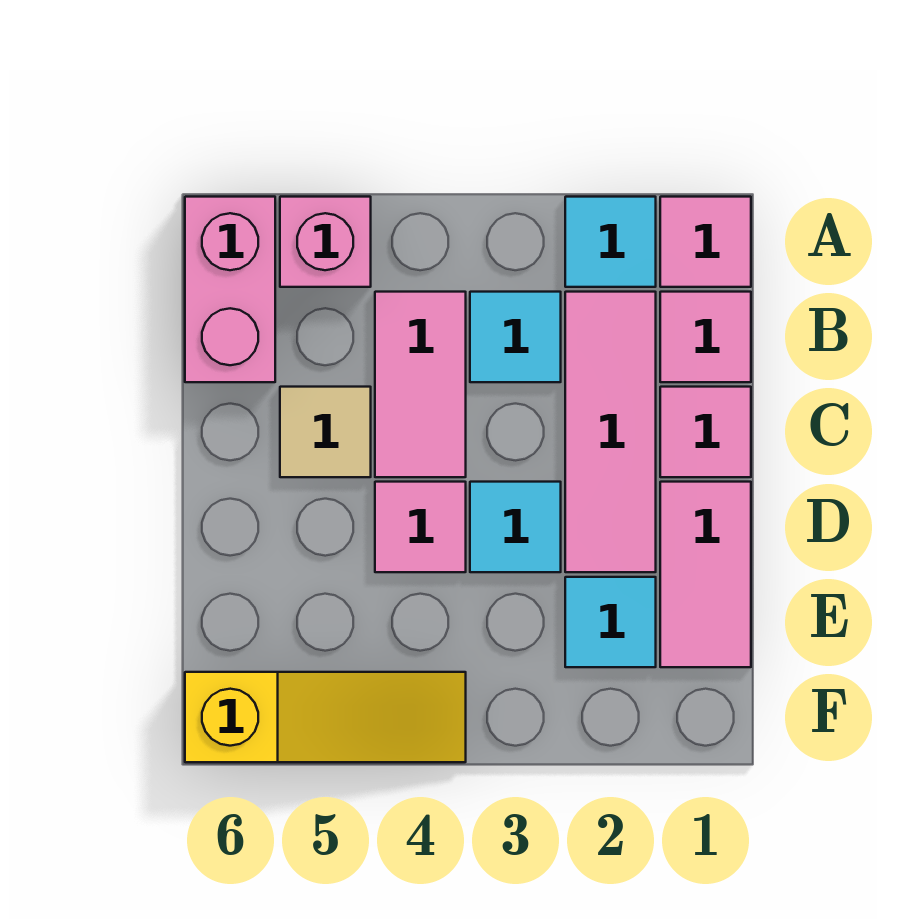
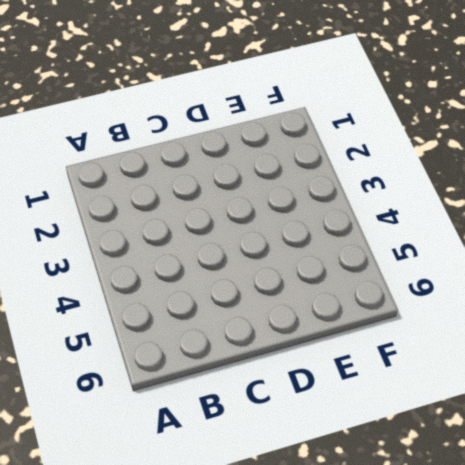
none -> pink tile A1 level 1
none -> cyan tile A2 level 1
none -> pink brick A5 level 1

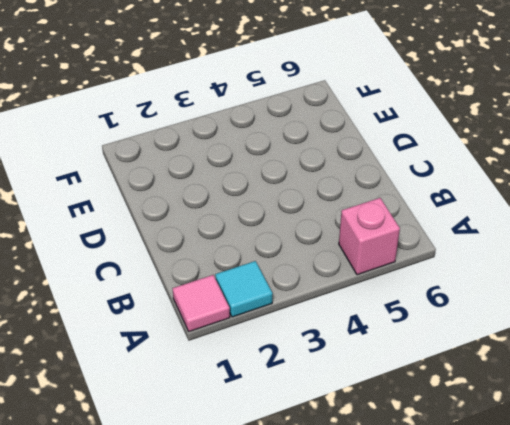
none -> pink brick A6:B6 level 1
none -> pink tile B1 level 1
none -> pink tile B2:D2 level 1

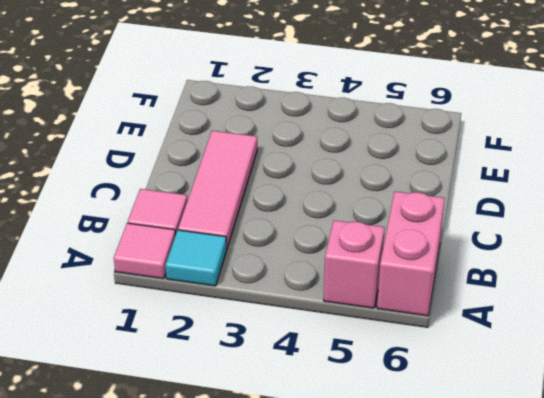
none -> cyan tile B3 level 1
none -> pink tile B4:C4 level 1
none -> pink tile C1 level 1

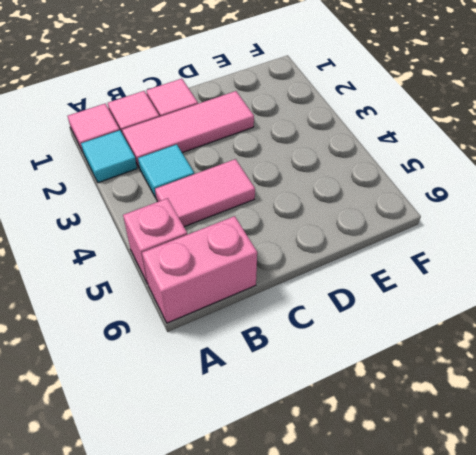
none -> tan tile C5 level 1
none -> pink tile D1:E1 level 1
none -> cyan tile D3 level 1

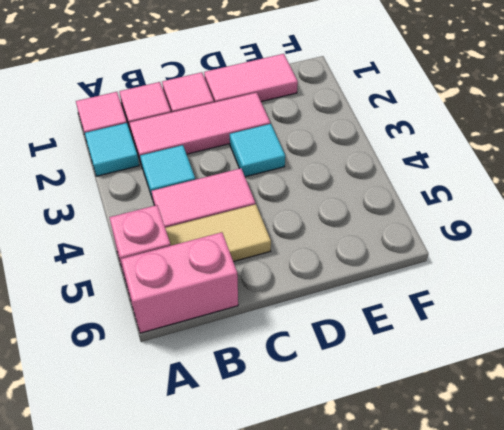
tan tile B5:C5 level 1 -> tan tile C5 level 1
none -> pink tile D4 level 1
none -> cyan tile E2 level 1
none -> yellow slope F4:F6 level 1 top 6

